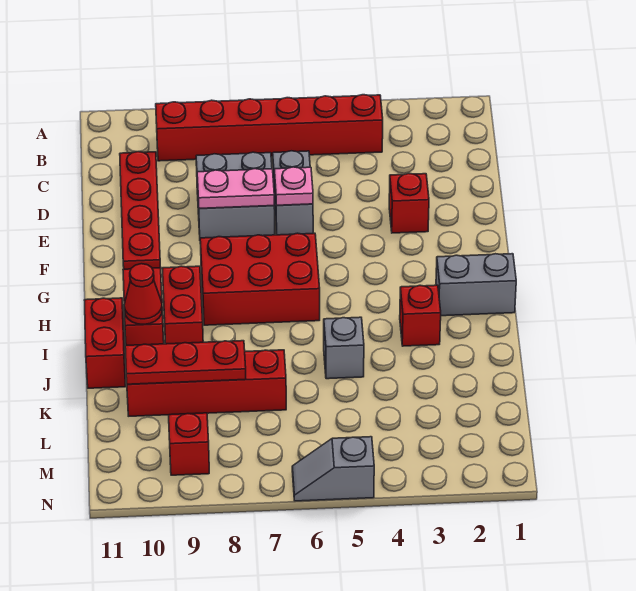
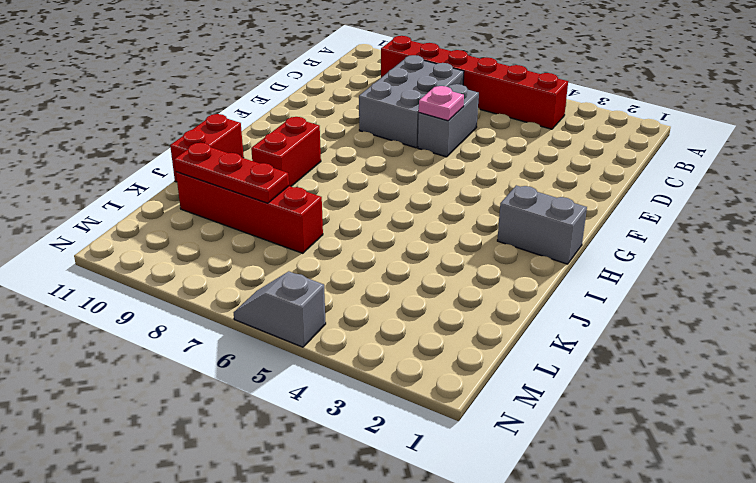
grey brick C7:E8 level 1 -> grey brick D7:E8 level 1
none -> red plate C10:F10 level 1
none -> red brick E3 level 1
none -> red brick G6:H8 level 1

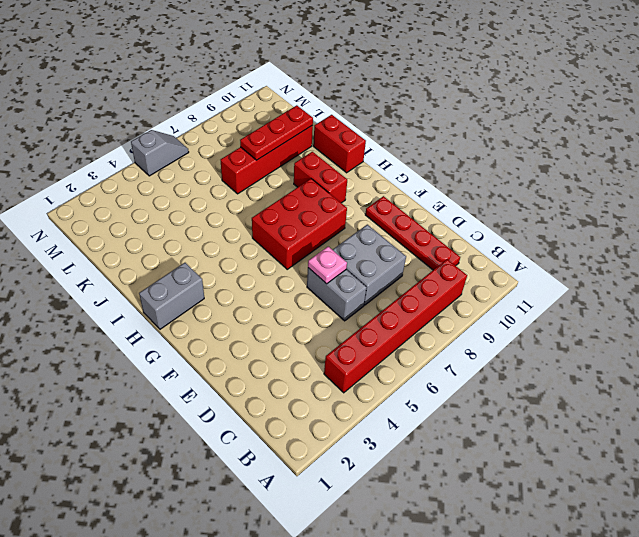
none -> red brick E3 level 1
none -> red brick H10:I10 level 1
none -> red brick I3 level 1

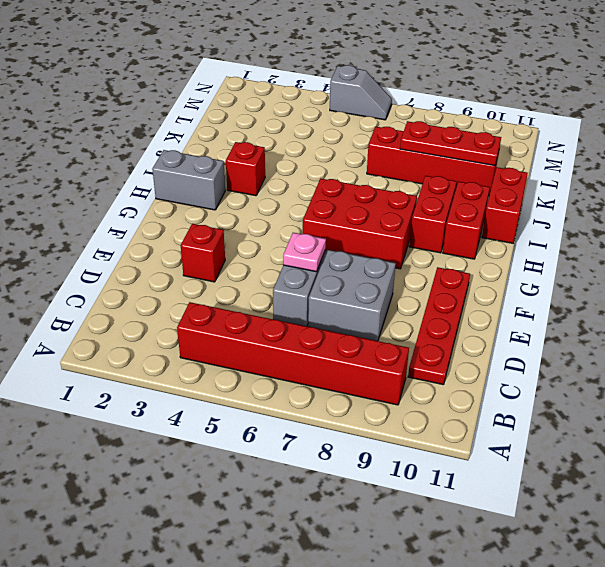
none -> grey brick J5 level 1
none -> red brick M9 level 1
none -> pink plate E7:E8 level 2

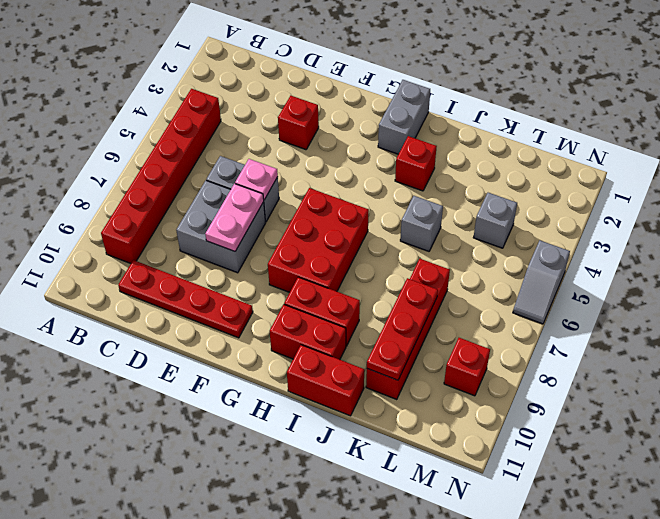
grey brick L4 level 1 -> none
none -> red cone I10 level 2

